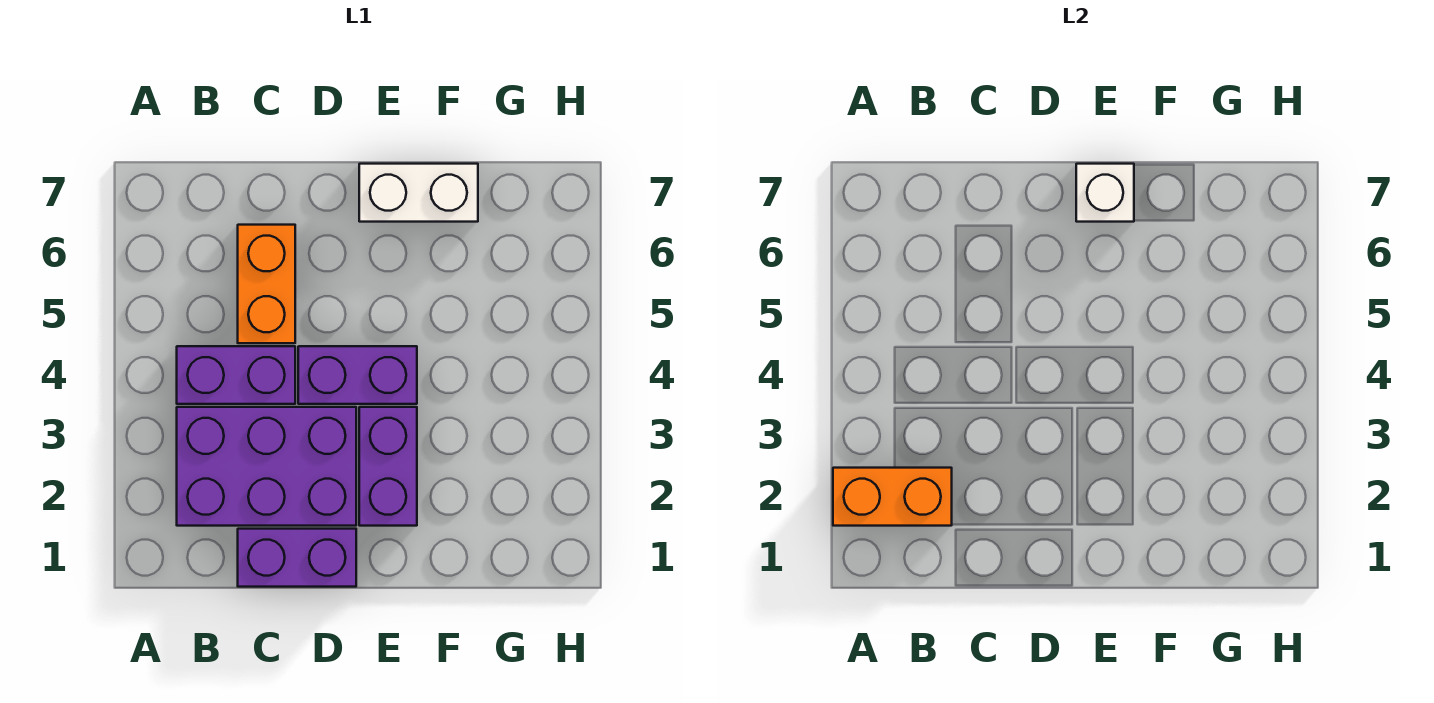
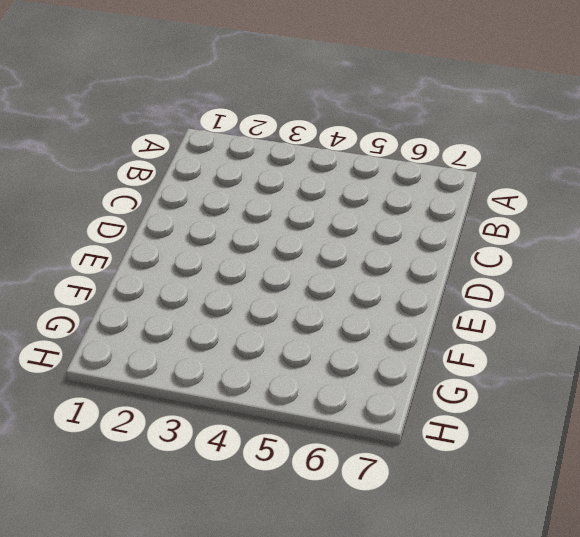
none -> purple brick B2:D3 level 1
none -> purple brick B4:C4 level 1

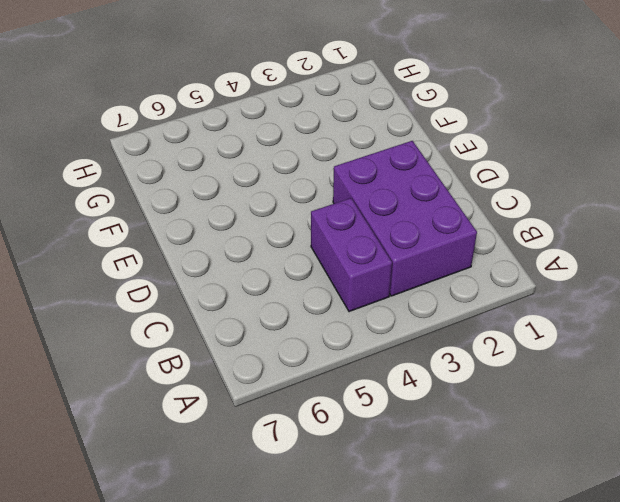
none -> purple brick C1:D1 level 1
none -> orange brick C5:C6 level 1

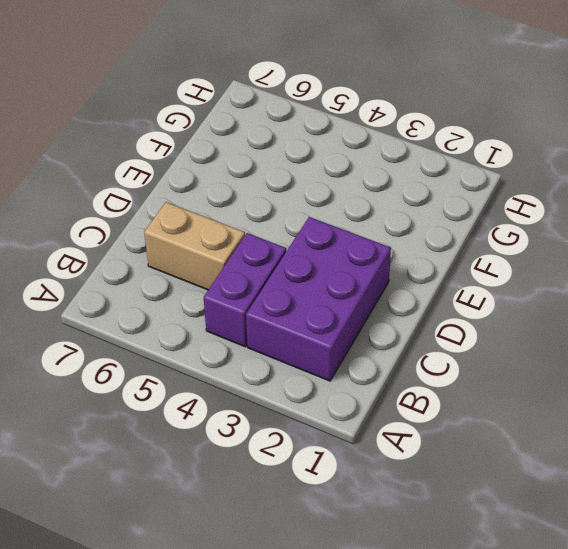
tan brick C5:C6 level 1 -> orange brick C5:C6 level 1
none -> purple brick C1:D1 level 1
none -> purple brick D4:E4 level 1

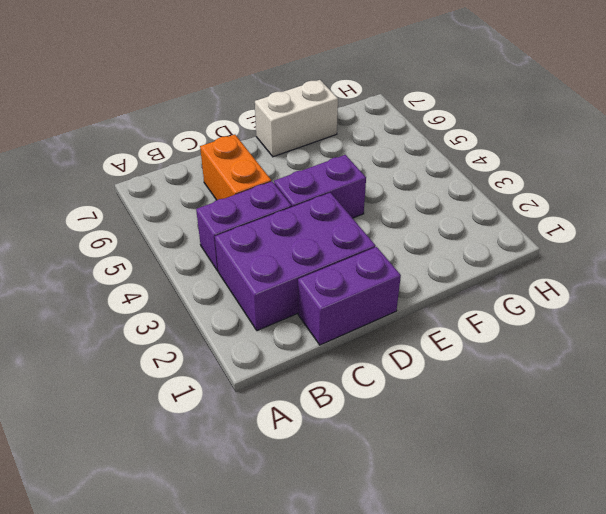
none -> purple brick E2:E3 level 1
none -> orange brick A2:B2 level 2

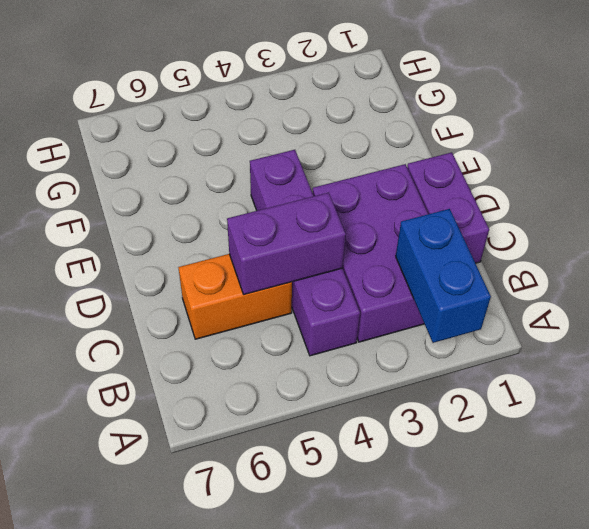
blue brick A2:B2 level 2 -> orange brick A2:B2 level 2
purple brick C4:C5 level 2 -> purple brick E2:E3 level 1
none -> white brick E7:F7 level 1
none -> white brick E7 level 2

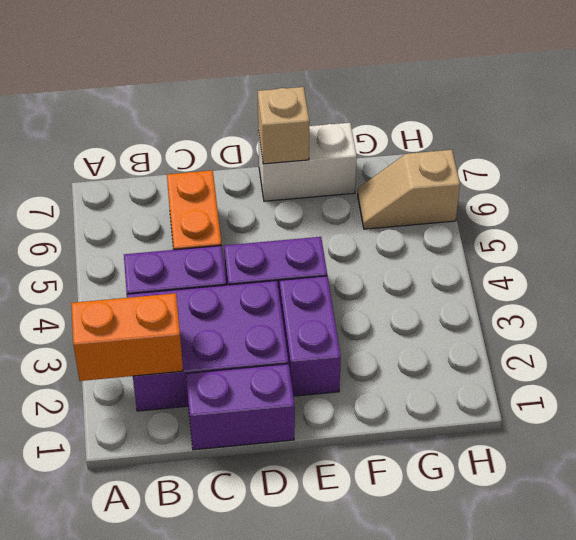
tan brick E7 level 2 -> white brick E7 level 2
tan slope G6:H6 level 1 top H -> none

